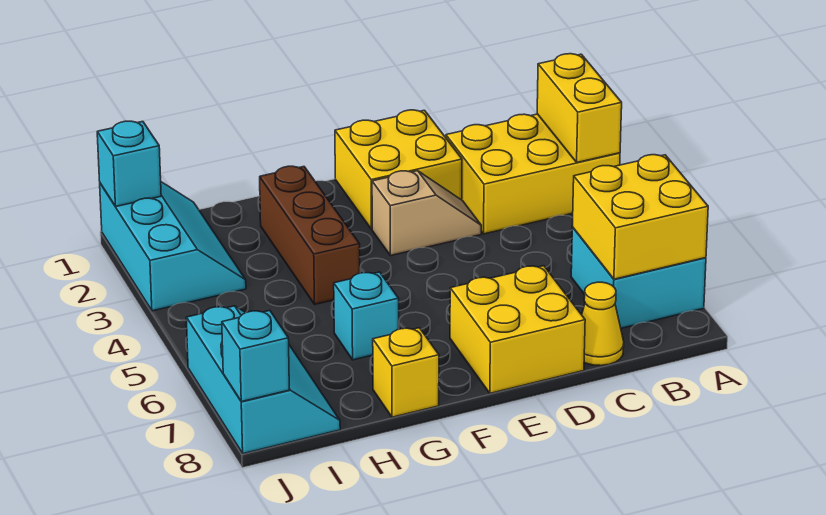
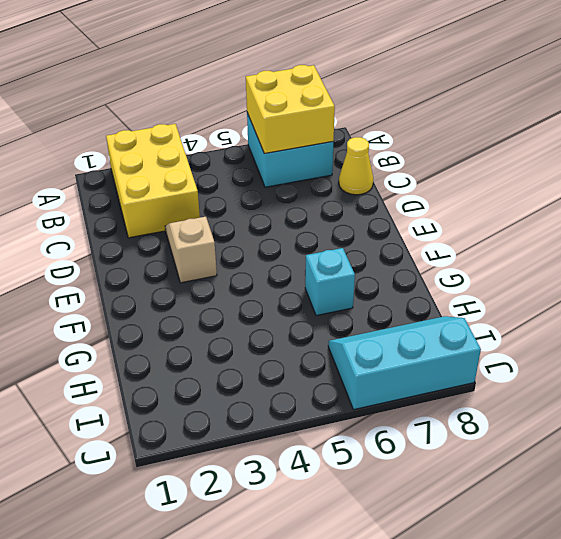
none -> yellow brick D1:E2 level 1
none -> yellow brick D7:E8 level 1
none -> brown brick G2:G4 level 1

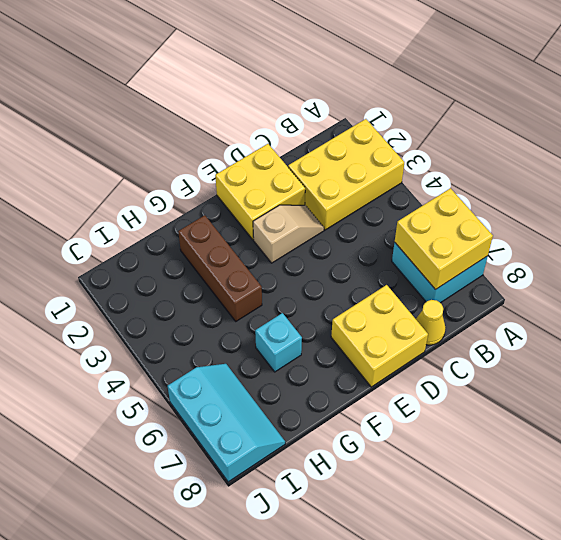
none -> yellow brick G8 level 1
none -> cyan slope I1:J3 level 1 top J
none -> yellow brick A2:A3 level 2

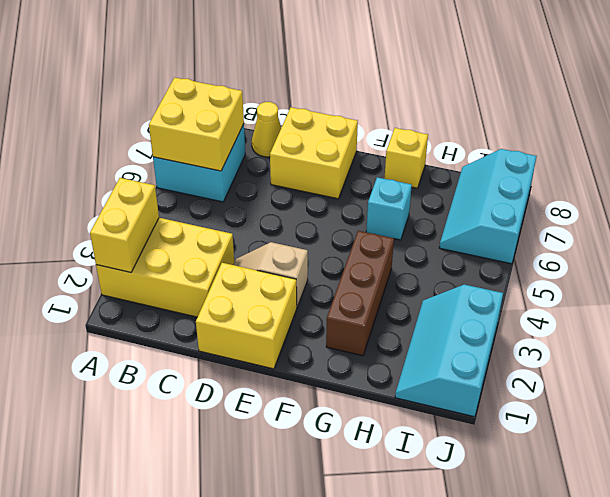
none -> cyan brick J1 level 2
none -> cyan brick J8 level 2

